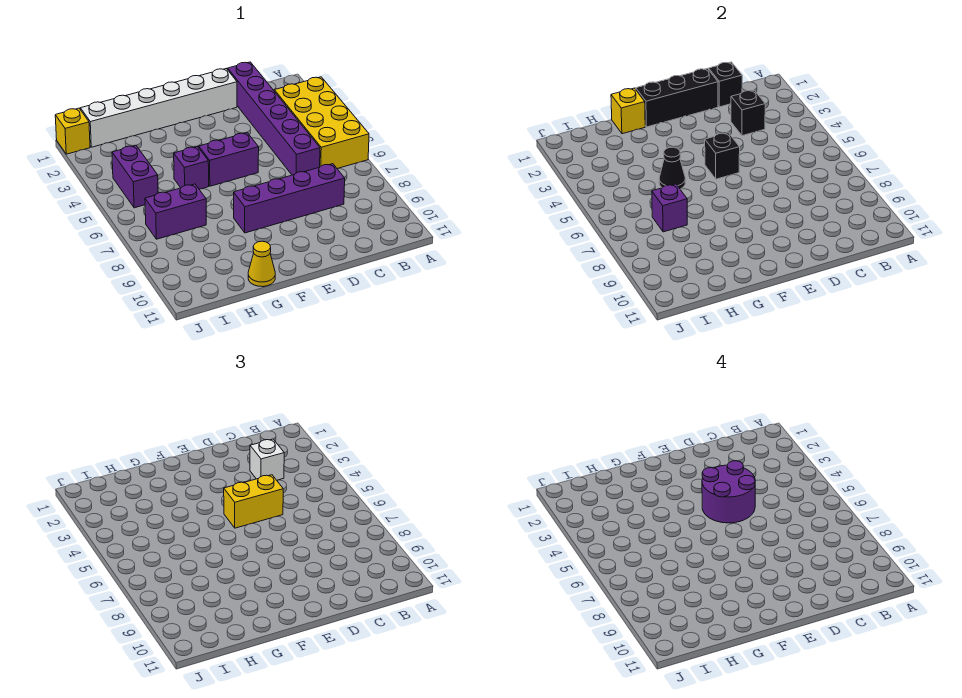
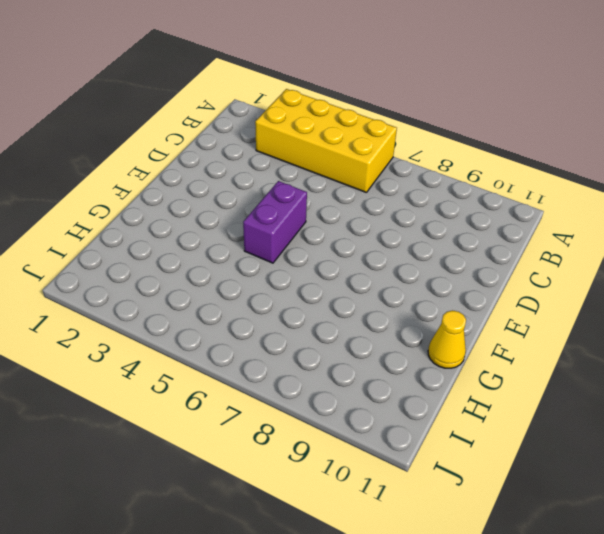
none -> purple brick C1:C6 level 1
none -> purple brick C8:F8 level 1
none -> white brick D1:I1 level 1

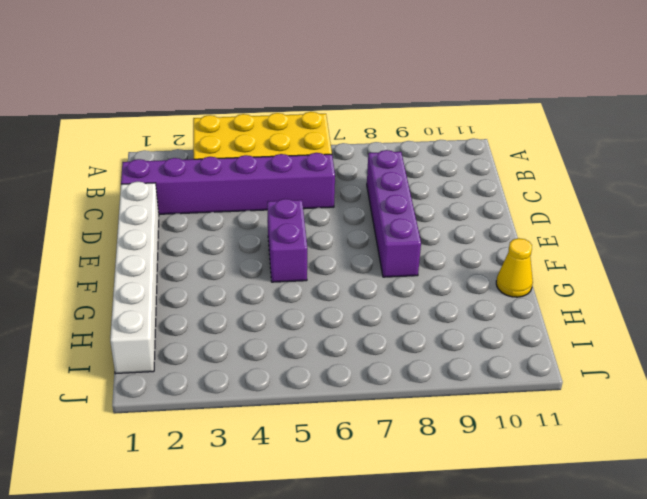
none -> purple brick G5 level 1
none -> purple brick H7:I7 level 1
none -> purple brick I4:I5 level 1

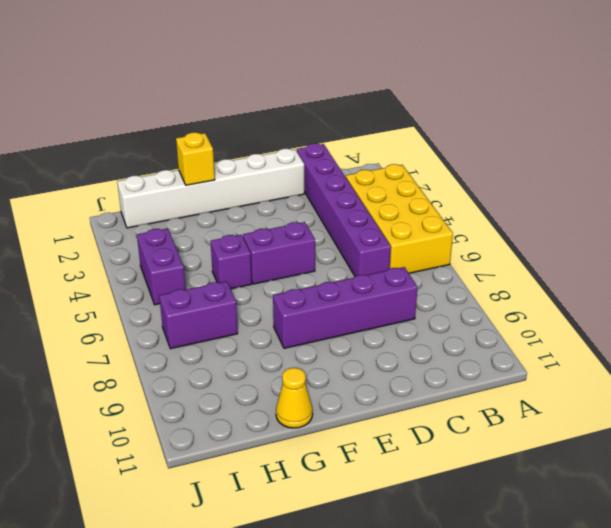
none -> yellow brick J1 level 1
none -> black brick C1 level 2
none -> black brick C3 level 2

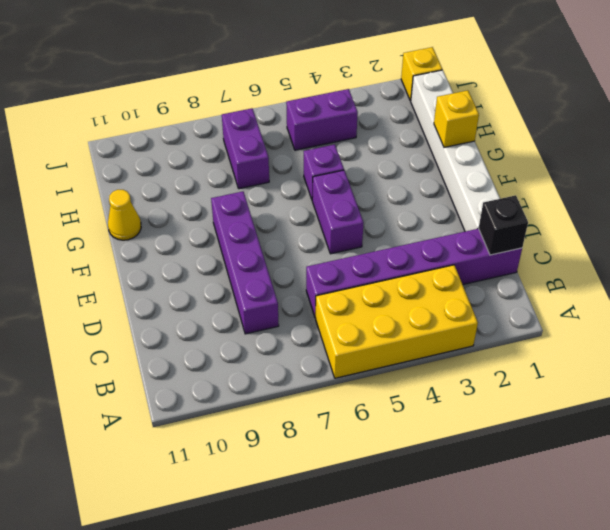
none -> black brick C3 level 2
none -> black brick D1:F1 level 2
none -> black brick E5 level 2

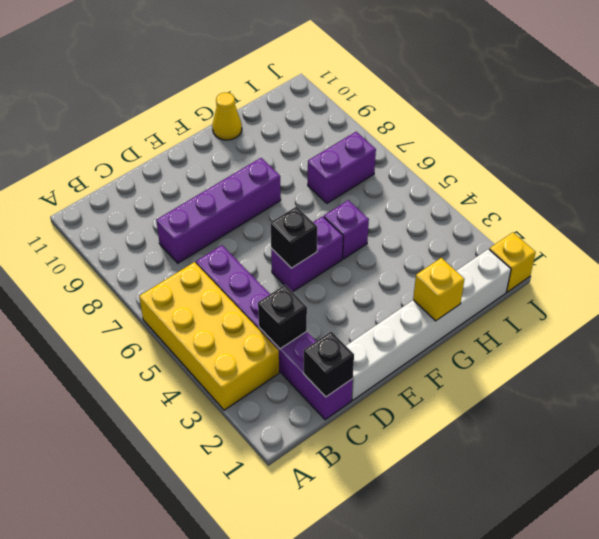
none -> purple brick I4:I5 level 1
none -> black brick D1:F1 level 2
none -> black cone G5 level 2

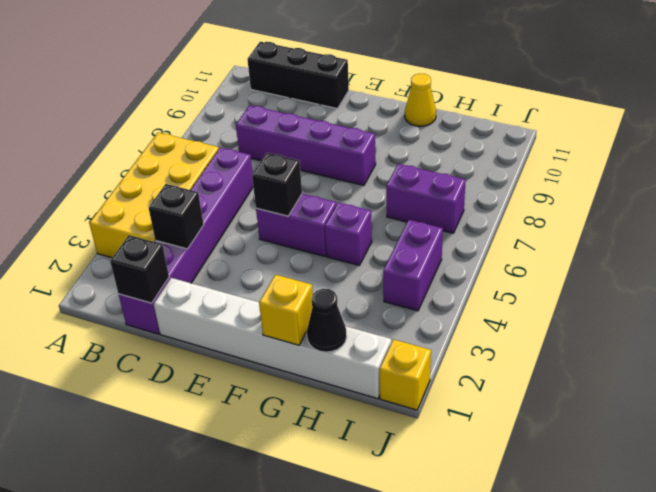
black brick B11:D11 level 1 -> black brick D1:F1 level 2
black cone H1 level 2 -> black cone G5 level 2
none -> purple brick H7 level 2
none -> white brick C3 level 3
none -> yellow brick D5:E5 level 3

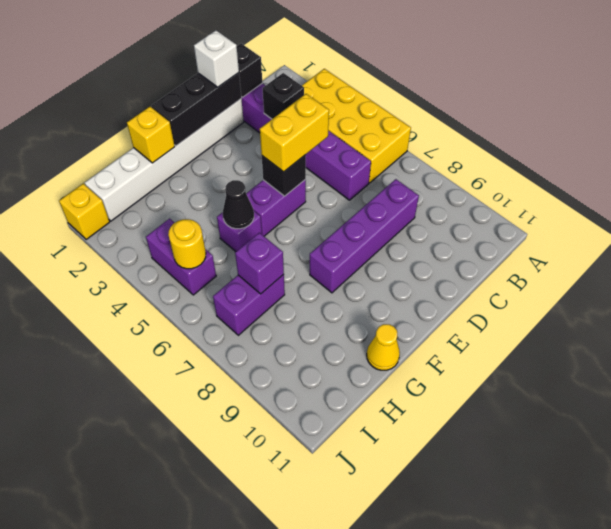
white brick D1 level 3 -> white brick C3 level 3
yellow round brick I5 level 2 -> none
none -> purple round brick D4:E5 level 4

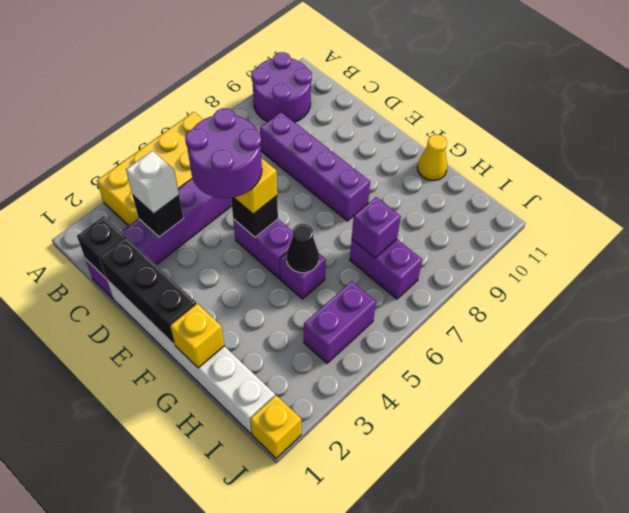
purple round brick A9:B10 level 1 -> none

